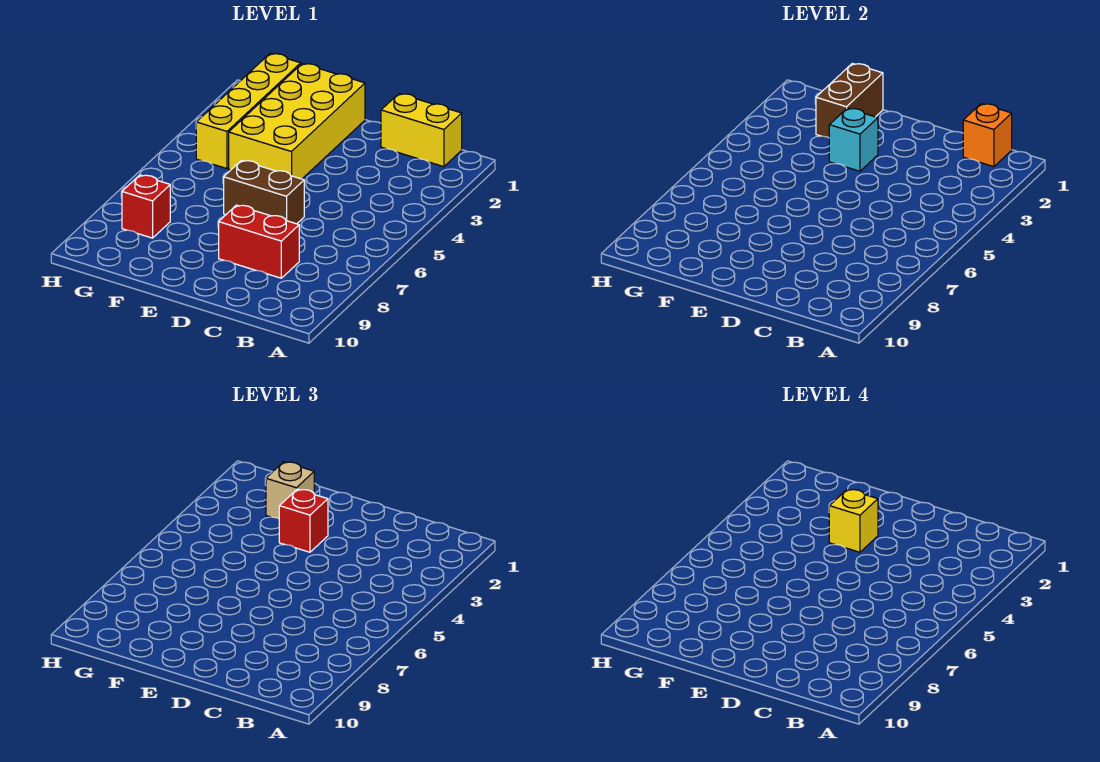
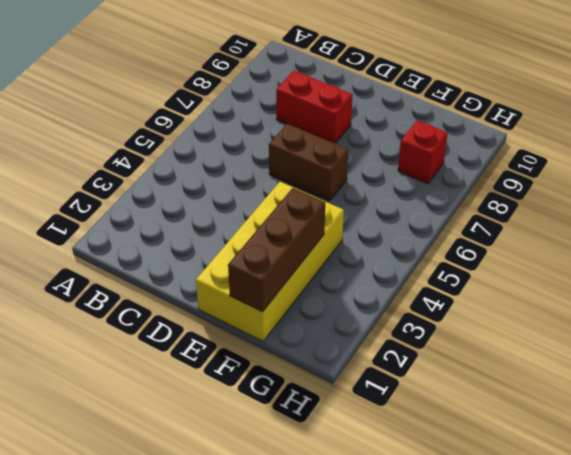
brown brick F1:F3 level 2 -> brown brick F1:F2 level 2
none -> yellow brick B1:C1 level 1
none -> yellow brick G1:G4 level 1
none -> orange brick B1 level 2

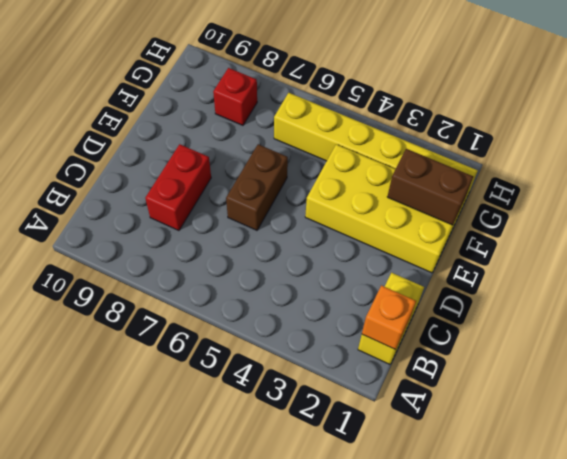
yellow brick G1:G6 level 1 -> yellow brick G1:G4 level 1
none -> cyan brick E3 level 2
none -> red brick E3 level 3
none -> tan brick F2 level 3

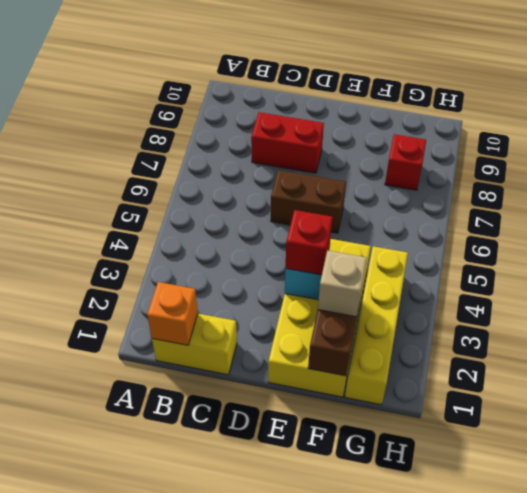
none -> yellow brick E3 level 4

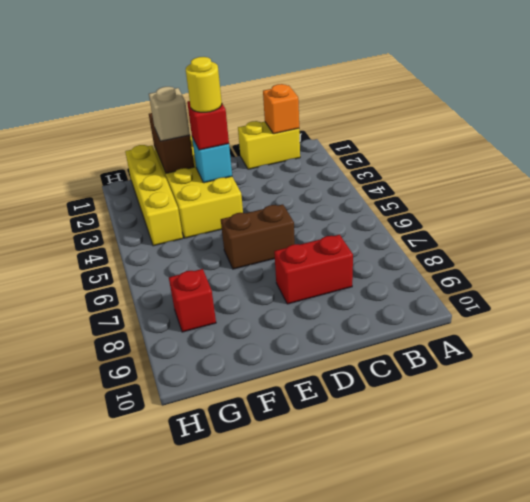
yellow round brick E3 level 4 -> yellow brick E3 level 4

